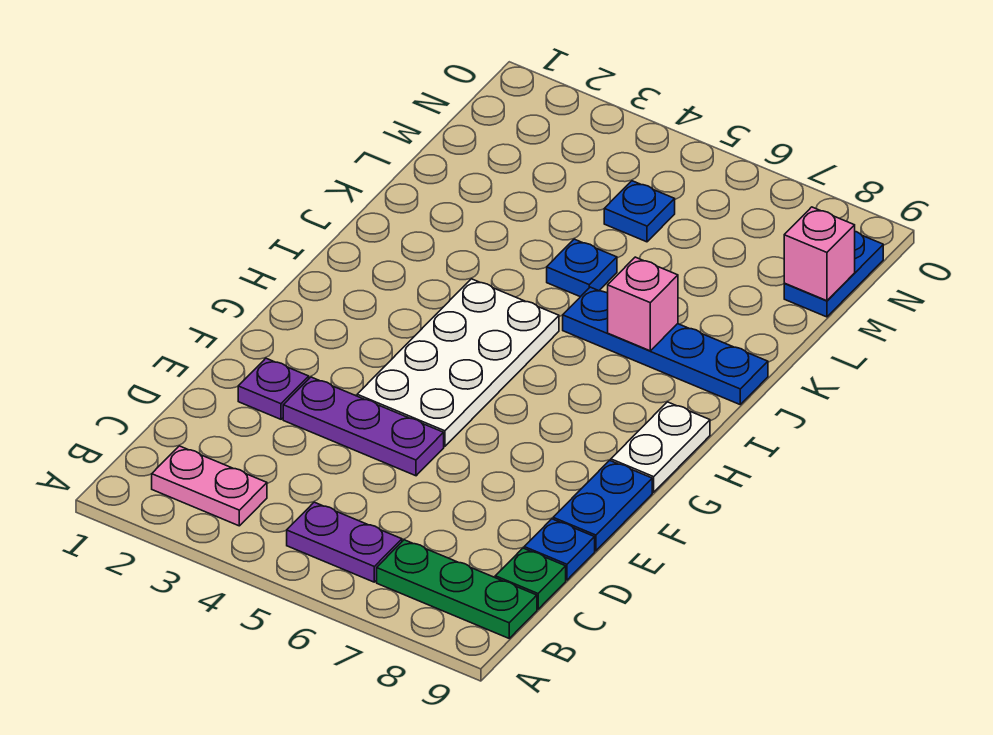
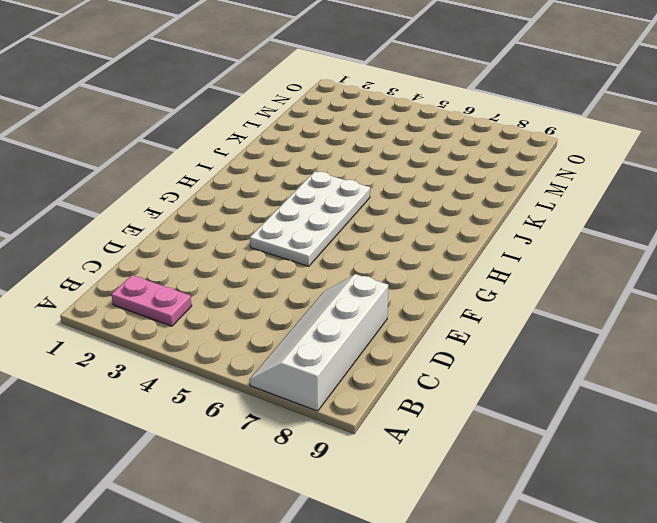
white slope A7:D8 level 1 top 8 -> green plate B7:B9 level 1
none -> purple plate B5:B6 level 1
none -> green plate C9 level 1
none -> blue plate D9 level 1

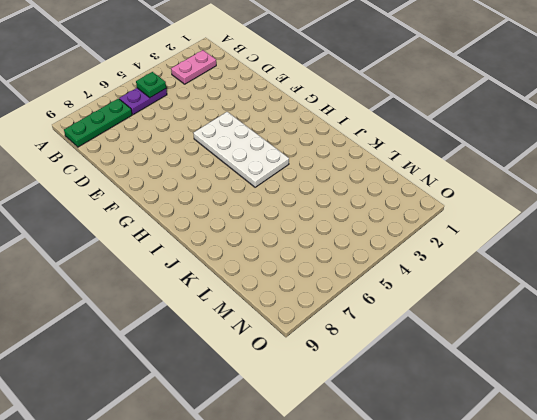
green plate B5 level 2 -> green plate C9 level 1
none -> blue plate D9 level 1
none -> purple plate E2 level 1
none -> purple plate E3:E5 level 1

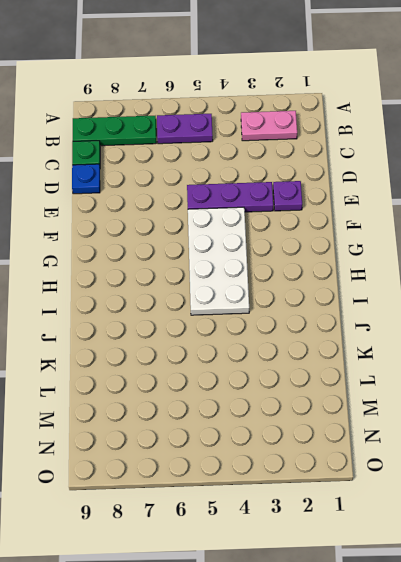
none -> blue plate E9:F9 level 1
none -> white plate G9:H9 level 1
none -> blue plate J6:J9 level 1

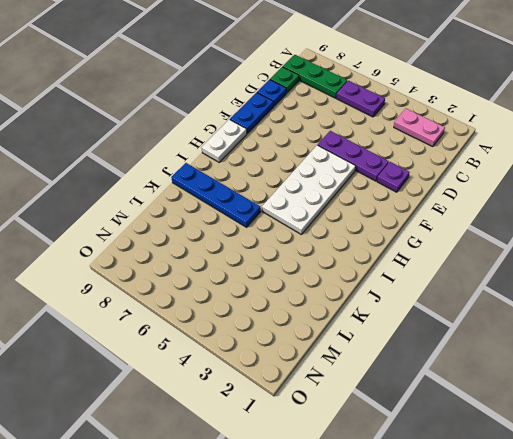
none -> blue plate K5 level 1
none -> blue plate M5 level 1
none -> blue plate M9:N9 level 1

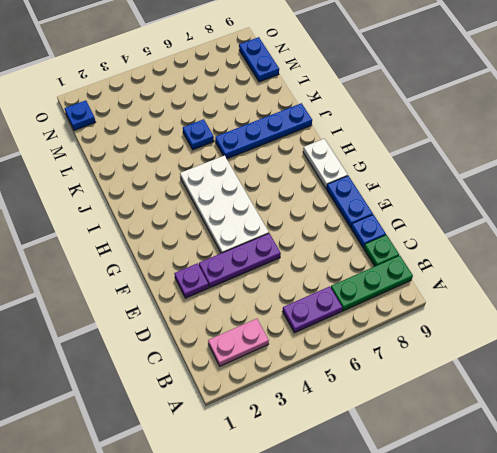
blue plate N1 level 1 -> blue plate M5 level 1
none -> pink brick J7 level 2
none -> pink brick M9 level 2

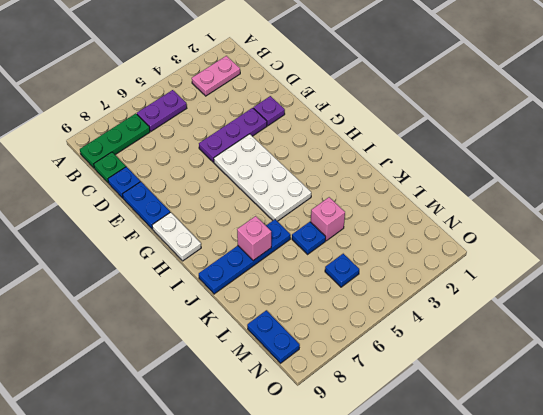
pink brick K4 level 1 -> pink brick M9 level 2

